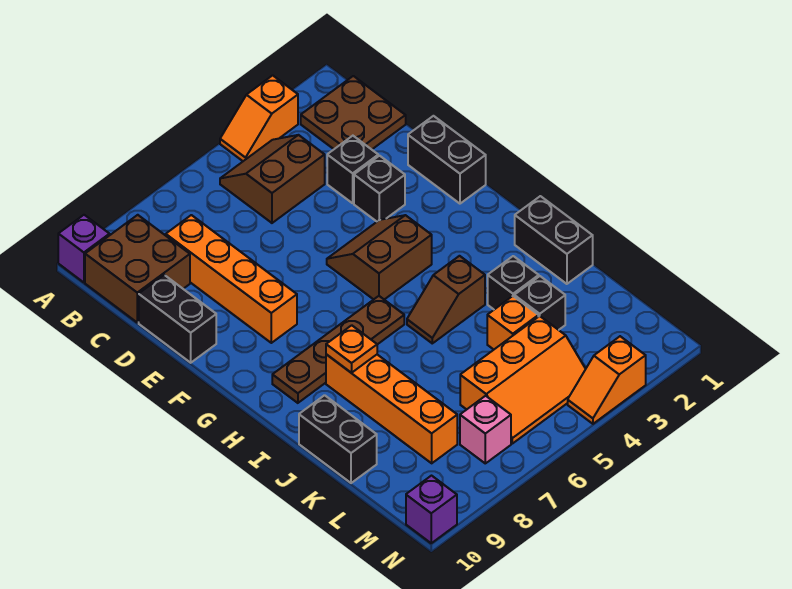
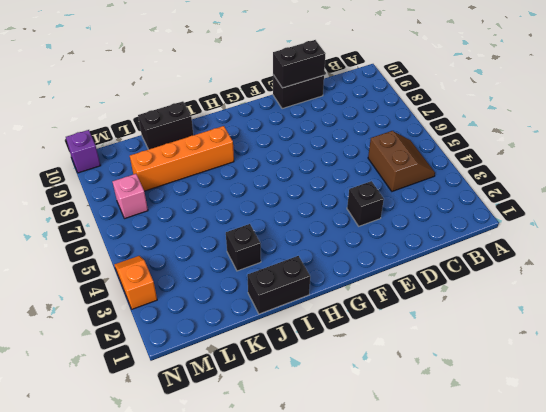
black brick D10:E10 level 2 -> black brick E1:F1 level 1
none -> orange slope A3:A4 level 1 top 3
none -> purple brick A10 level 1
none -> brown plate B1:C2 level 1

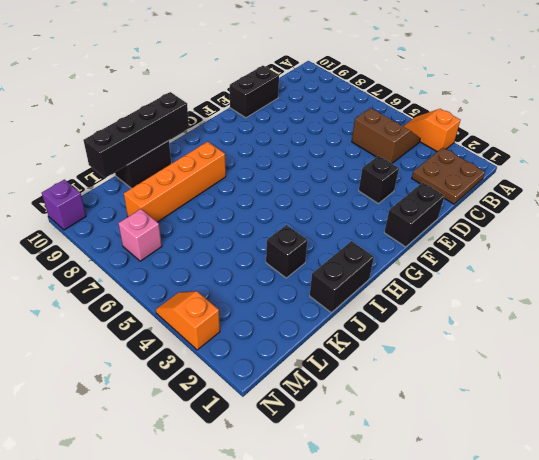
black brick I10:L10 level 2 -> none
none -> purple brick A10 level 1
none -> brown brick B9:C10 level 1
none -> orange brick C8:F8 level 1

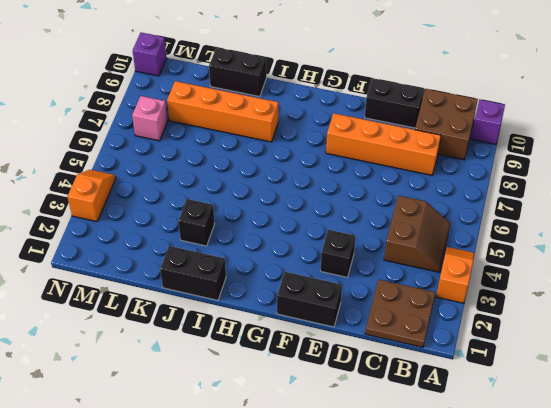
none -> black brick D3 level 1
none -> brown slope F4:G5 level 1 top G
none -> brown plate H6:H9 level 1

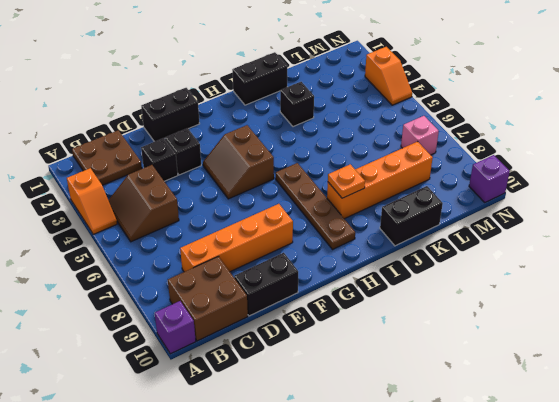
none -> brown slope I4:I5 level 1 top 4
none -> black brick K3 level 1
none -> orange brick K4 level 1

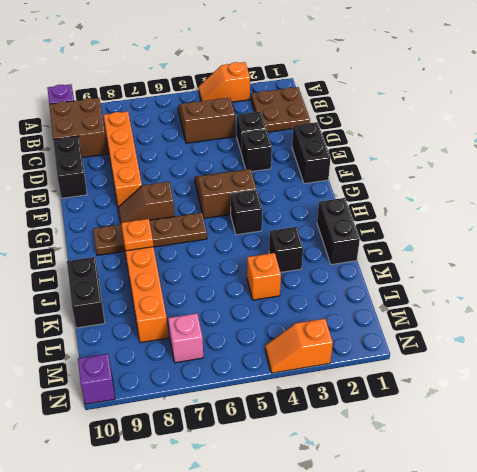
brown slope G7:G8 level 1 top 7 -> brown slope I4:I5 level 1 top 4
black brick H4 level 1 -> black brick K3 level 1
none -> orange slope L4:M6 level 1 top L

